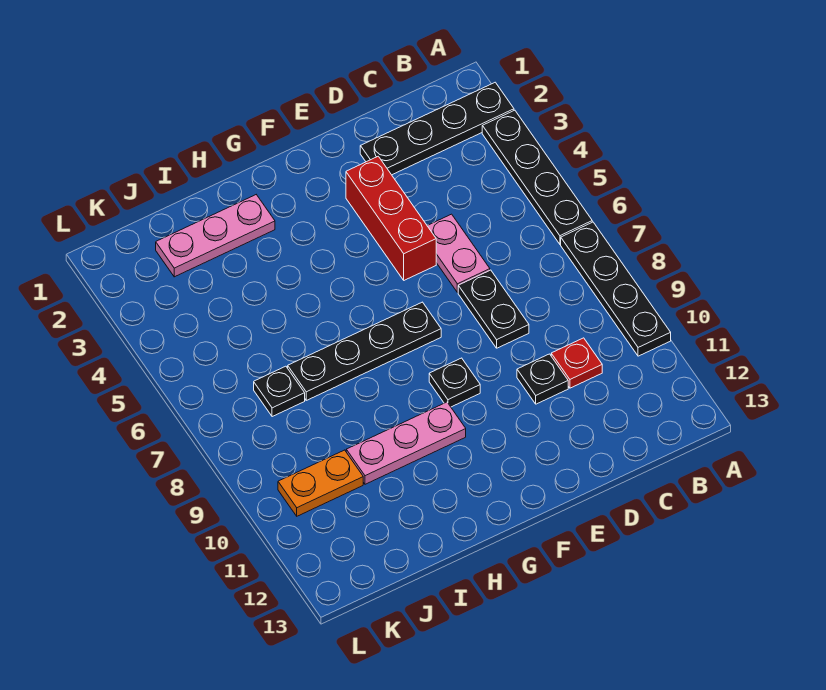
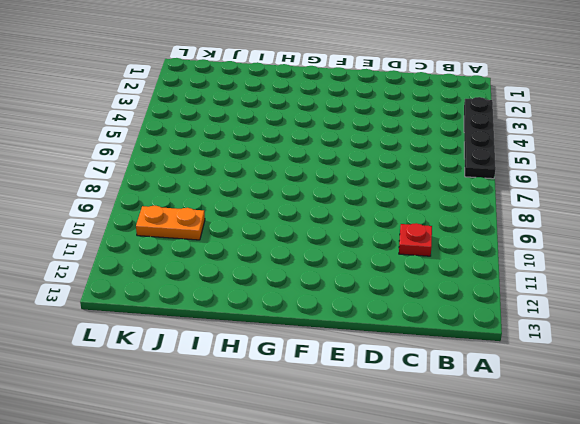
none -> black plate A2:D2 level 1
none -> black plate A7:A10 level 1
none -> pink plate D5:D6 level 1

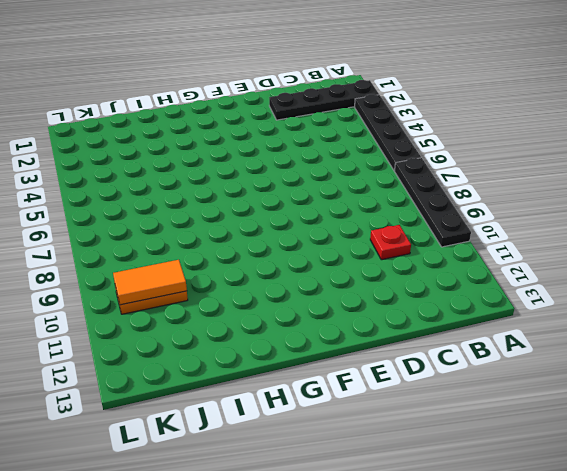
orange tile J10:K10 level 2 -> none
none -> pink plate D5:D6 level 1
none -> black plate D7:D8 level 1
none -> black plate D10 level 1

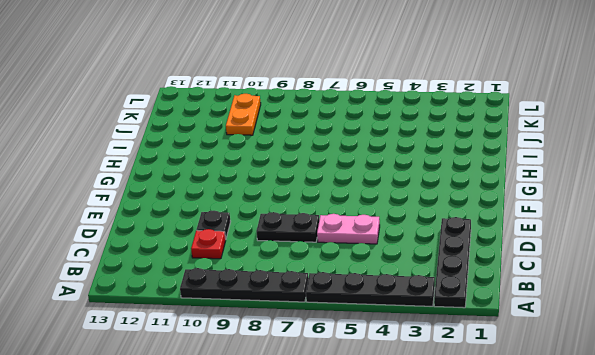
none -> red brick E3:E5 level 1
none -> black plate F7:I7 level 1
none -> black plate F9 level 1

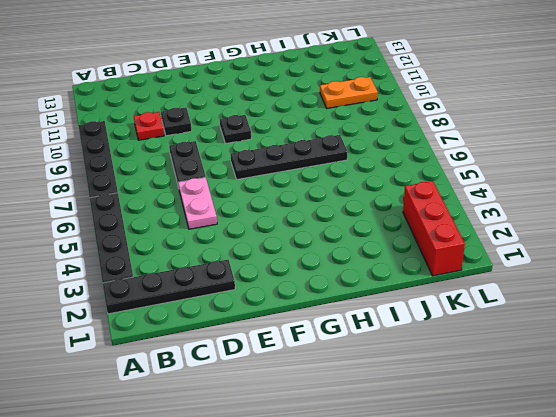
red brick K1:K3 level 1 -> red brick E3:E5 level 1
none -> pink plate G10:I10 level 1
none -> pink plate H2:J2 level 1
none -> black plate J7 level 1

